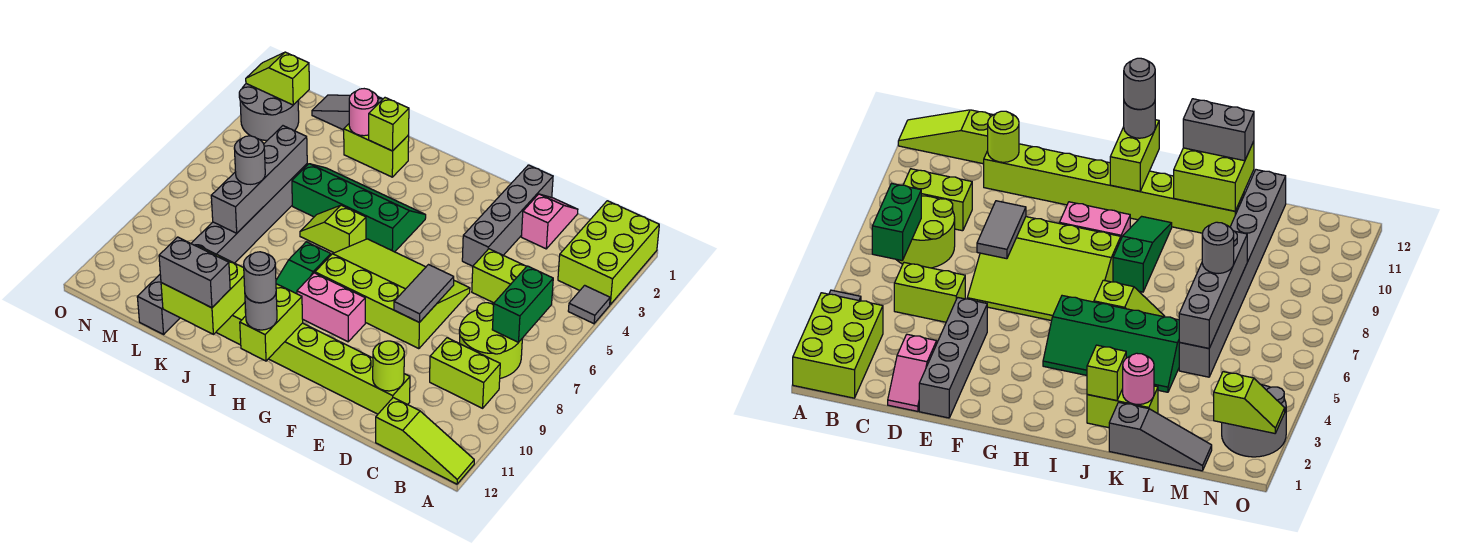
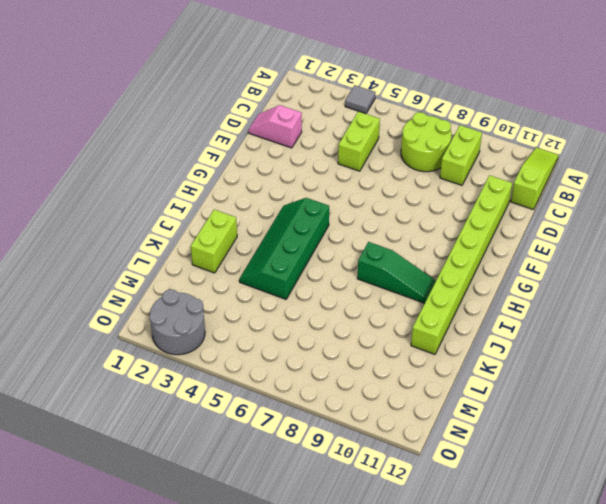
none -> lime brick A1:B3 level 1
none -> grey brick E1:E4 level 1
none -> lime slope E6:H8 level 1 top 8
none -> pink brick G9:H9 level 1

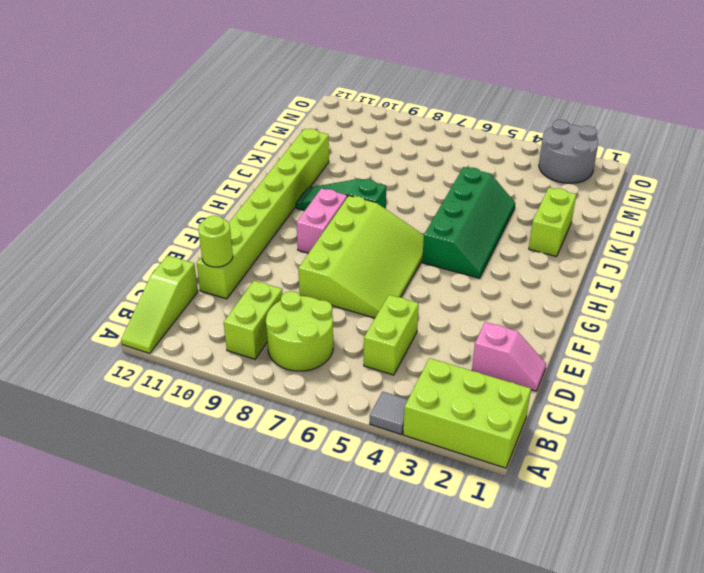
none -> grey brick E1:E4 level 1
none -> lime slope I6:J6 level 1 top I
none -> grey slope K1:M1 level 1 top K
none -> grey brick L5:L12 level 1

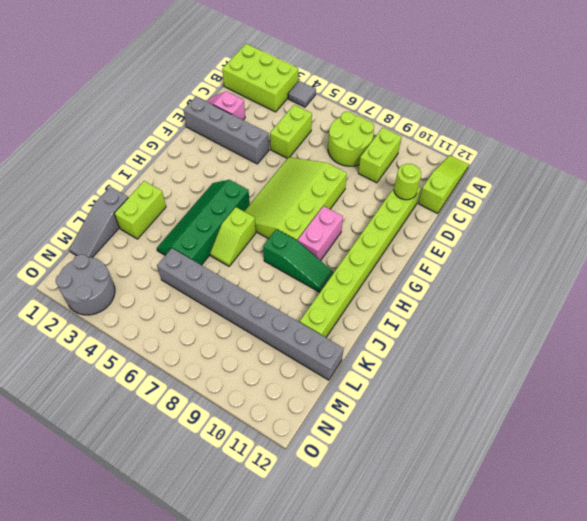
none -> green brick B6:B7 level 2
none -> grey tile E7:E8 level 2
none -> lime brick H11:H12 level 2
none -> lime brick J2 level 2

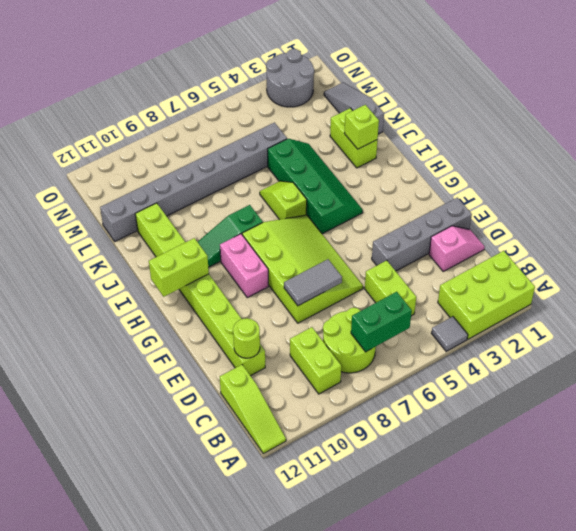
none -> lime brick J11:K12 level 2
none -> pink round brick K2 level 2
none -> grey brick L5:L8 level 2
none -> lime slope N2:O2 level 2 top N

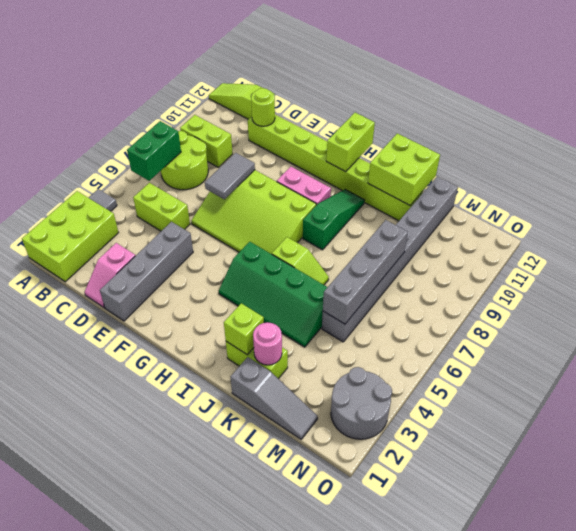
none -> lime slope N2:O2 level 2 top N
none -> grey round brick H12 level 3
none -> grey brick J12:K12 level 3
none -> grey round brick L7 level 3

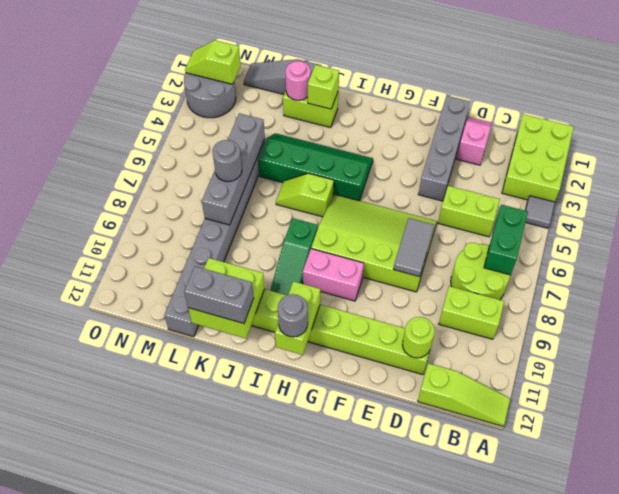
none -> grey round brick H12 level 4

